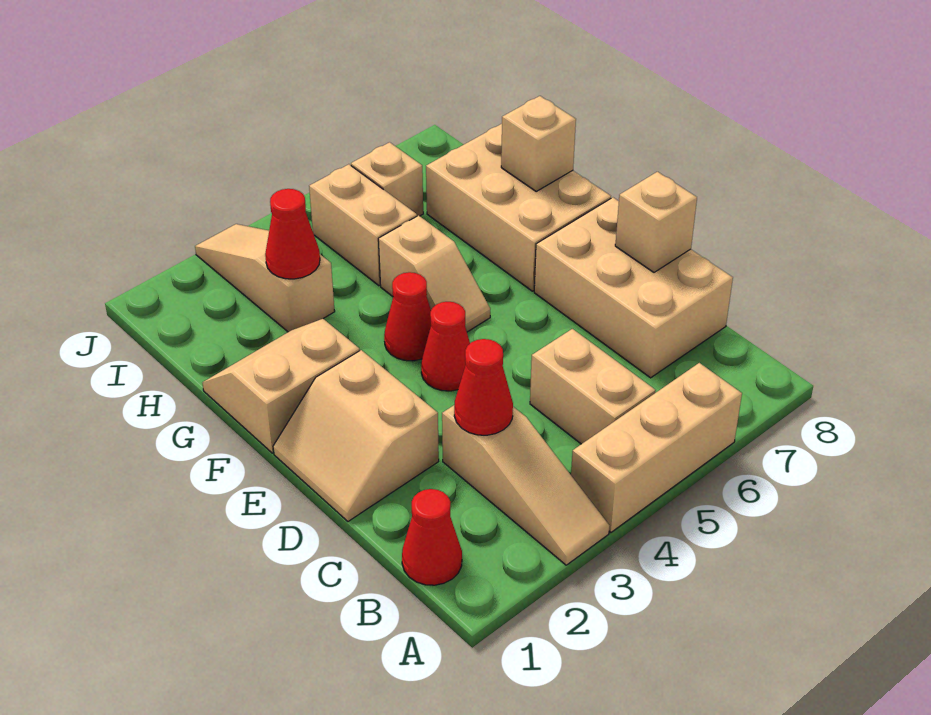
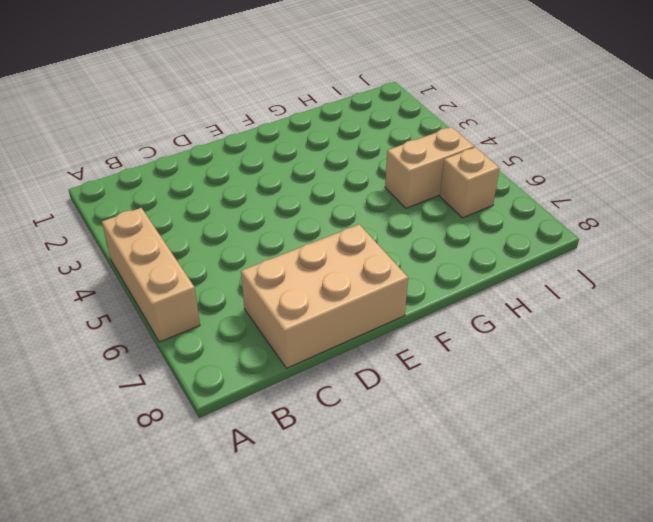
none -> tan slope A3:C3 level 1 top C
none -> red cone B1 level 1
none -> tan brick B5:C5 level 1

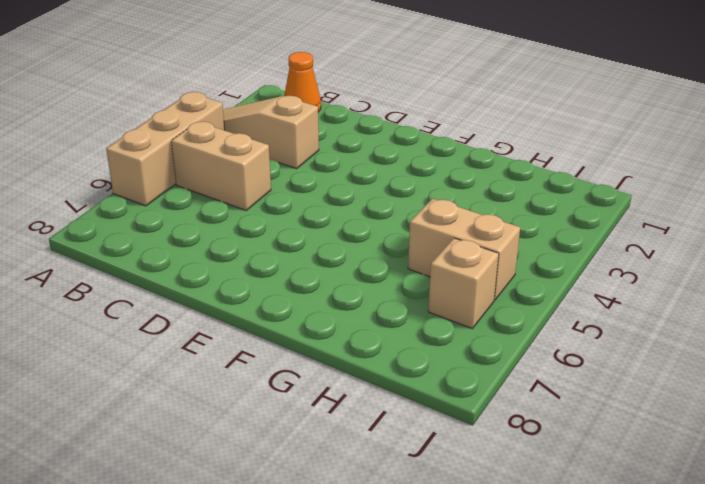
orange cone B1 level 1 -> red cone B1 level 1
none -> tan brick C7:E8 level 1
none -> tan slope D1:E2 level 1 top 2
none -> red cone E4 level 1

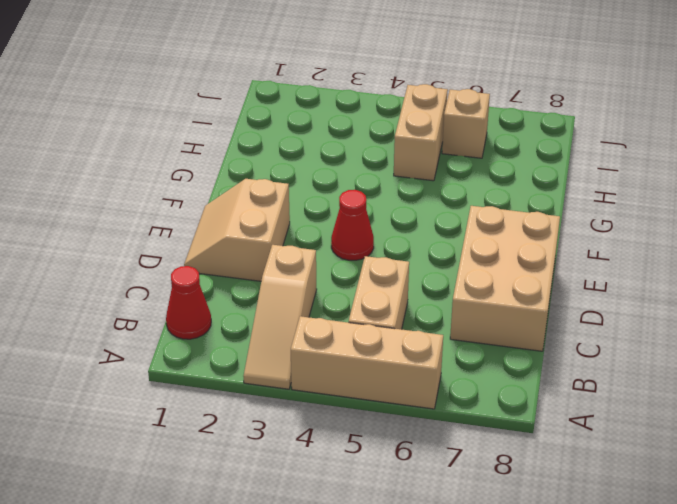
none -> tan slope F1:G2 level 1 top F
none -> red cone F4 level 1
none -> tan slope F5:G5 level 1 top G

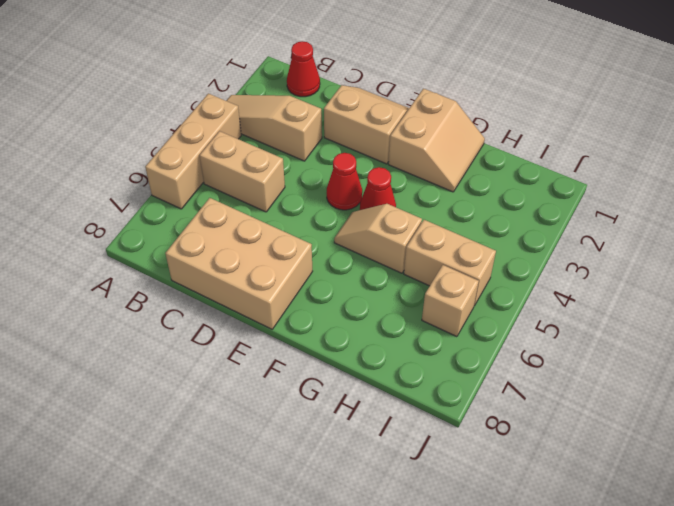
none -> tan brick F7:H8 level 1
none -> tan slope H3:J3 level 1 top H
none -> red cone C3 level 2

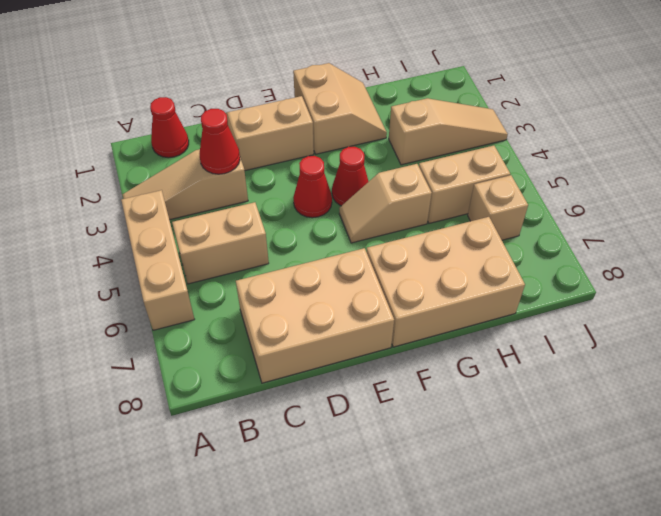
none -> tan brick D8 level 2
none -> tan brick G8 level 2
none -> red cone H3 level 2

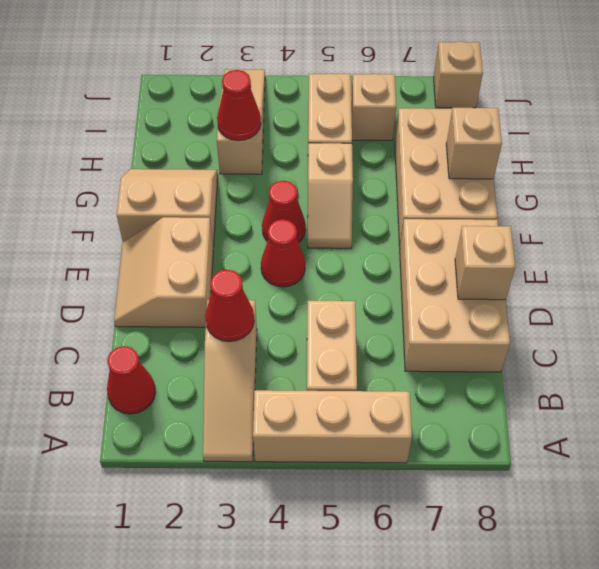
tan brick J8 level 1 -> none

